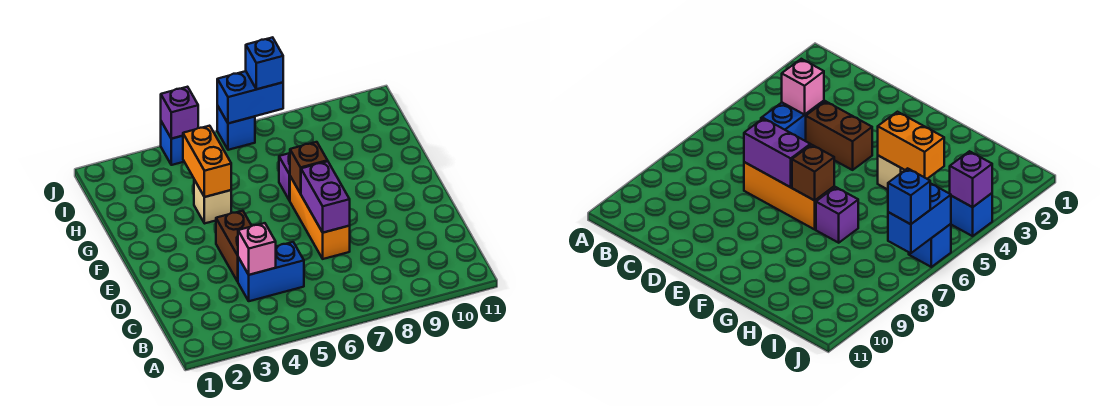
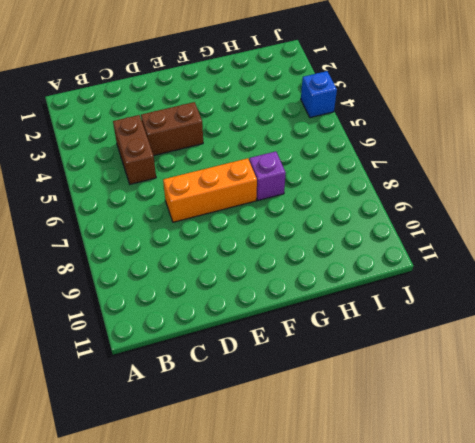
brown brick C4:C5 level 1 -> blue brick C4:C5 level 1
none -> tan brick G4 level 1
none -> blue brick J6 level 1
none -> pink brick C4 level 2

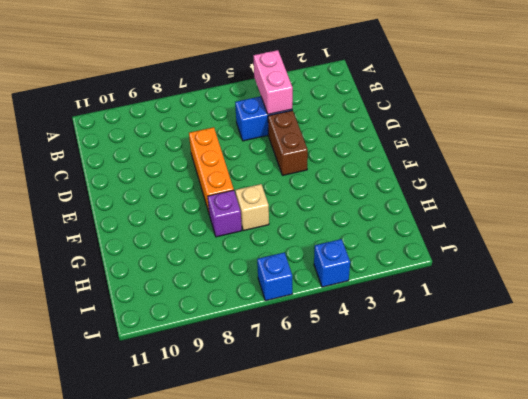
pink brick B4:C4 level 2 -> pink brick C4 level 2
tan brick G6 level 1 -> tan brick G4 level 1
none -> purple brick D7:E7 level 2
none -> brown brick F7 level 2
none -> orange brick G4:H4 level 2

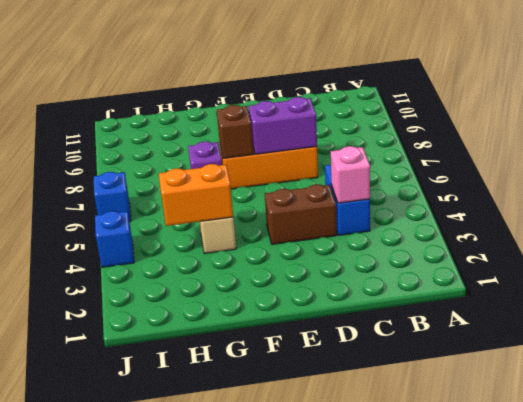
none -> purple brick J4 level 2
none -> blue brick J6:J7 level 2
none -> blue brick J7 level 3

